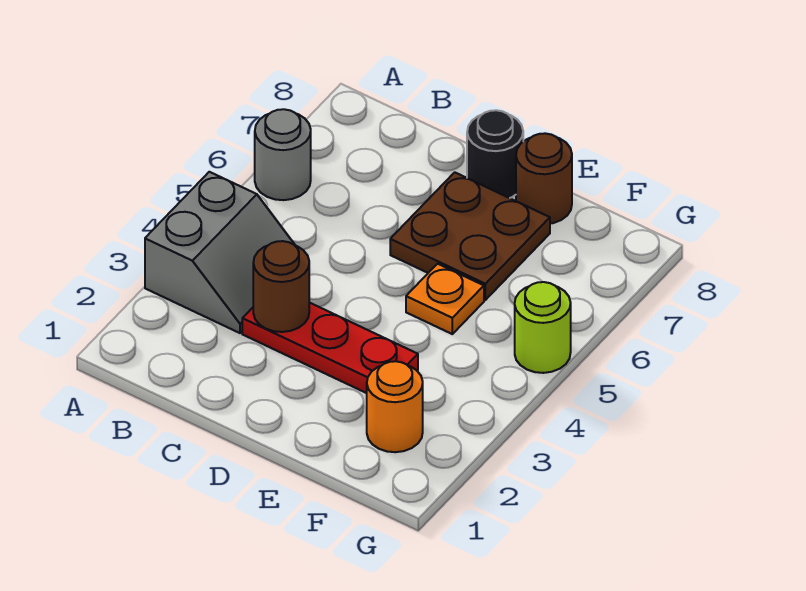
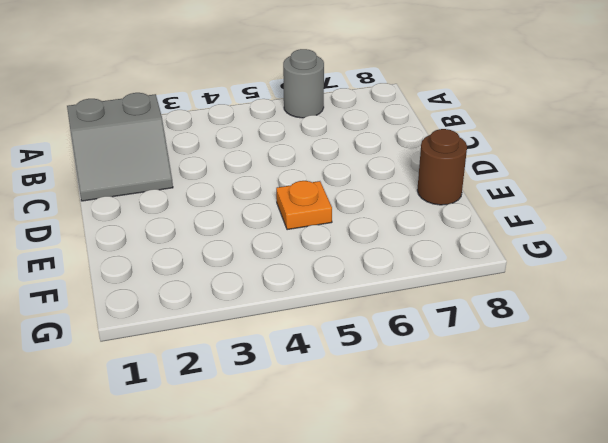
grey slope B1:C2 level 1 top B -> grey slope A3:B4 level 1 top A
none -> red plate C3:E3 level 1
none -> brown plate D6:E7 level 1

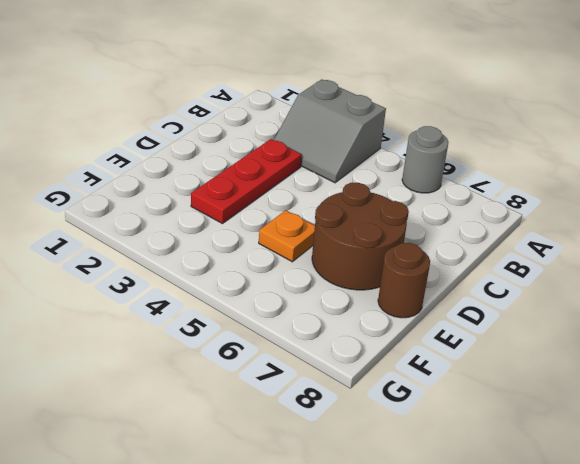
brown round brick D6:E7 level 1 -> brown plate D6:E7 level 1
none -> black round brick D8 level 1
none -> orange round brick F2 level 1

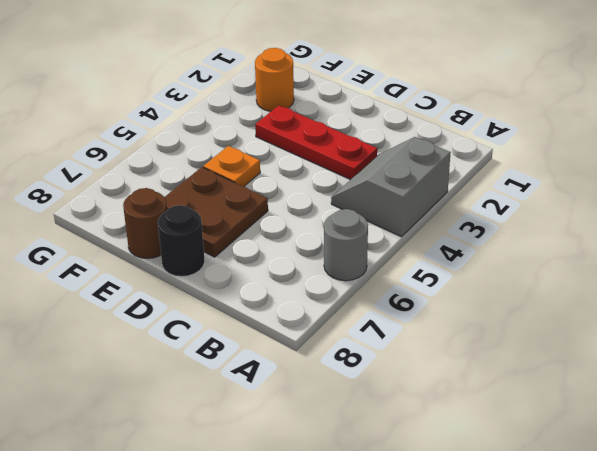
none -> lime round brick G5 level 1
none -> brown round brick C3 level 2

